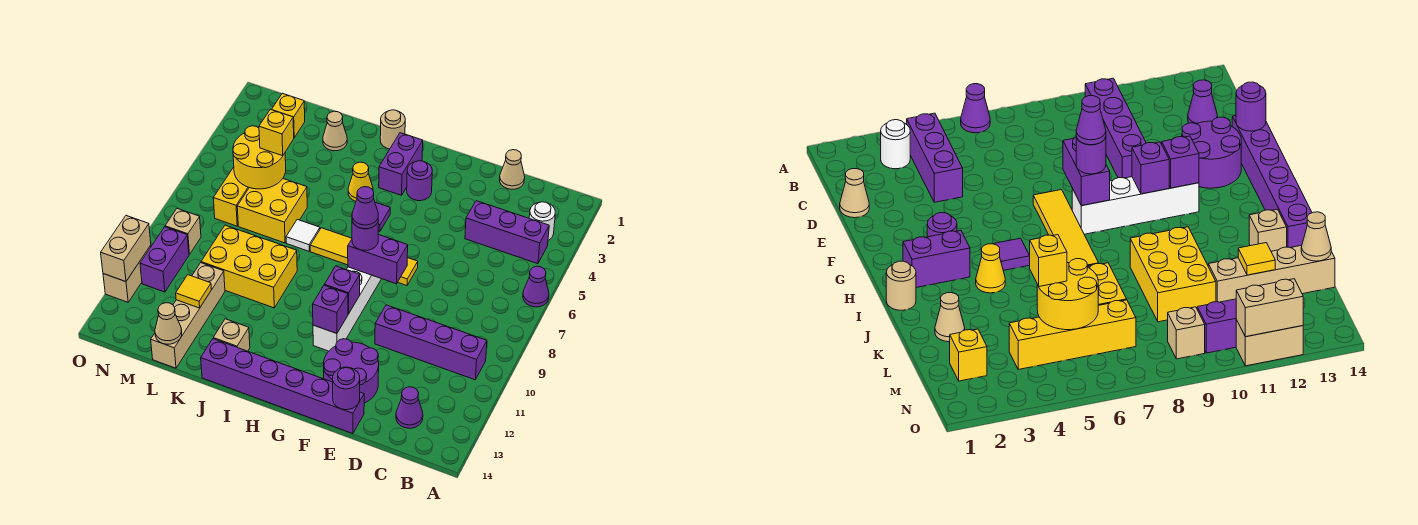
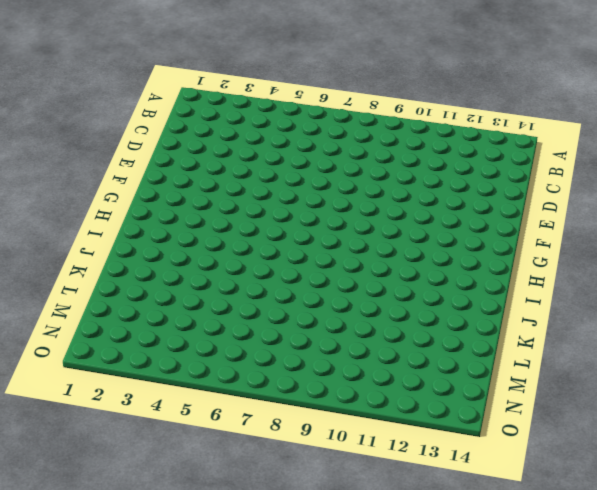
none -> purple cone A6 level 1
none -> white round brick B3 level 1
none -> purple brick B4:D4 level 1
none -> purple brick B10:E10 level 1

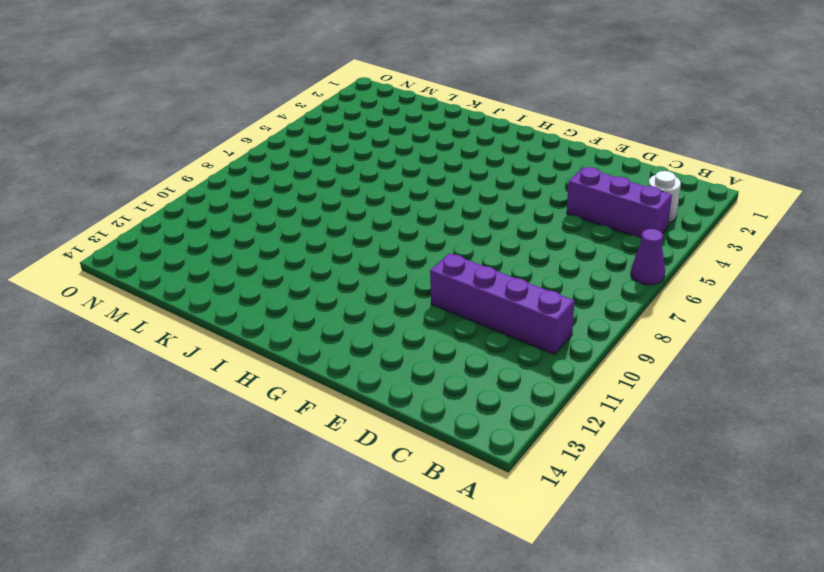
none -> purple cone C13 level 1
none -> tan cone D1 level 1
none -> purple round brick E12:F13 level 1
none -> purple brick E14:J14 level 1

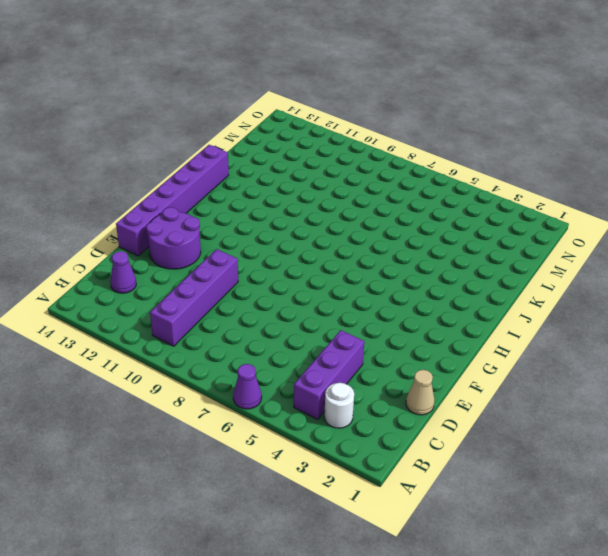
none -> yellow tile F7:I7 level 1
none -> purple round brick G3 level 1
none -> white brick G8:G11 level 1
none -> purple brick H2:H3 level 1

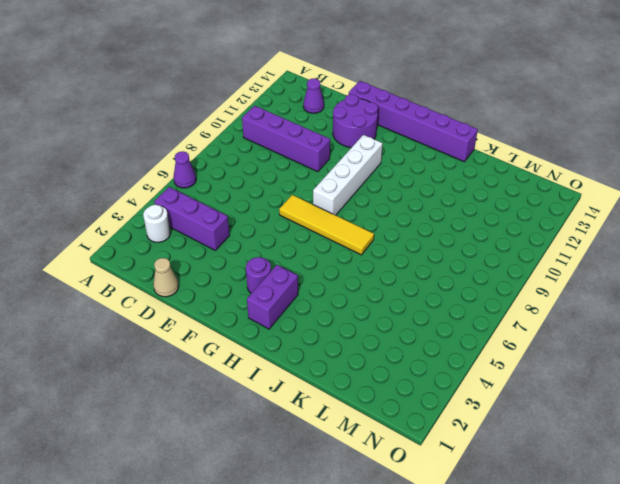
none -> purple tile H5 level 1
none -> tan round brick I1 level 1
none -> yellow cone I4 level 1
none -> white tile J7 level 1

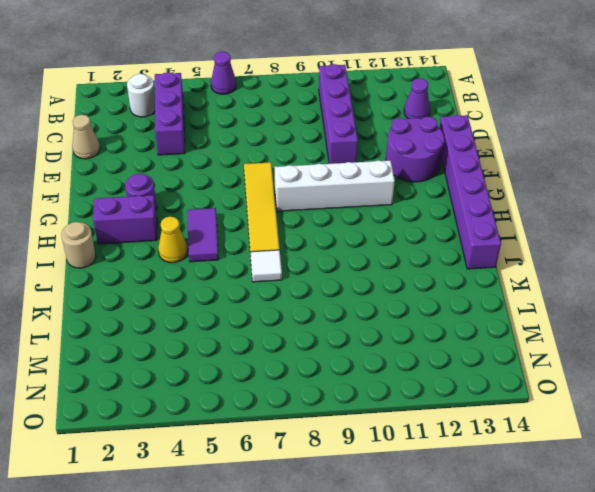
purple tile H5:I5 level 1 -> purple tile H5 level 1
none -> yellow brick J9:L10 level 1
none -> tan brick J13 level 1
none -> tan cone K2 level 1
none -> yellow brick K6:L7 level 1

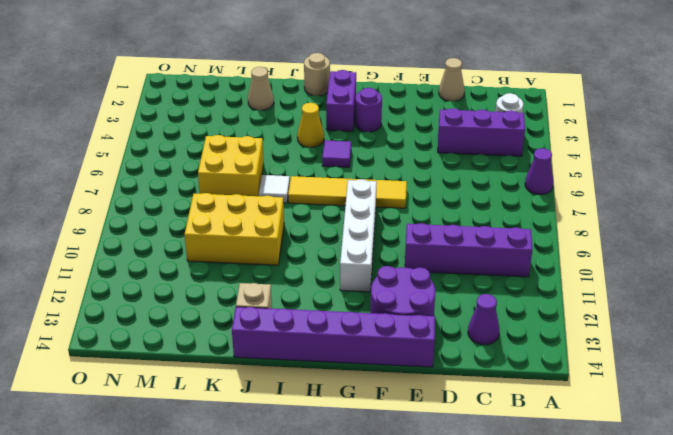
none -> tan brick L11:L14 level 1
none -> yellow brick M2 level 1
none -> yellow brick M4:M7 level 1
none -> tan brick N9 level 1

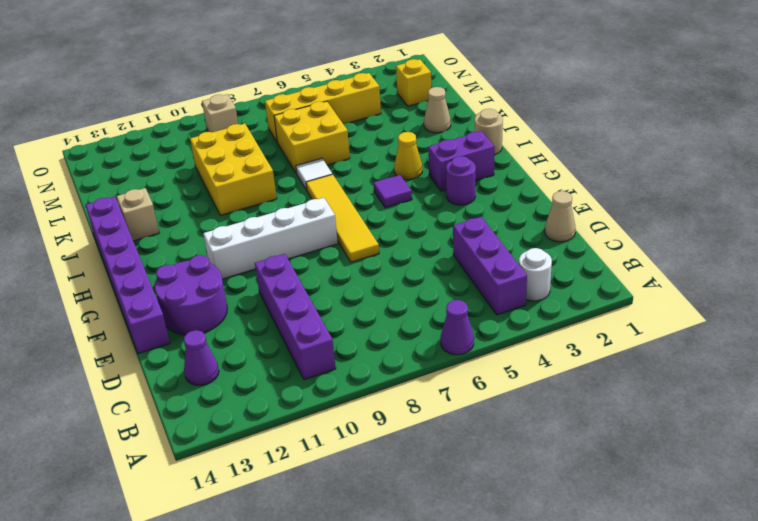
none -> tan brick L11:L14 level 1
none -> purple brick N10:N11 level 1
none -> tan brick O11:O12 level 1
none -> purple round brick E14 level 2

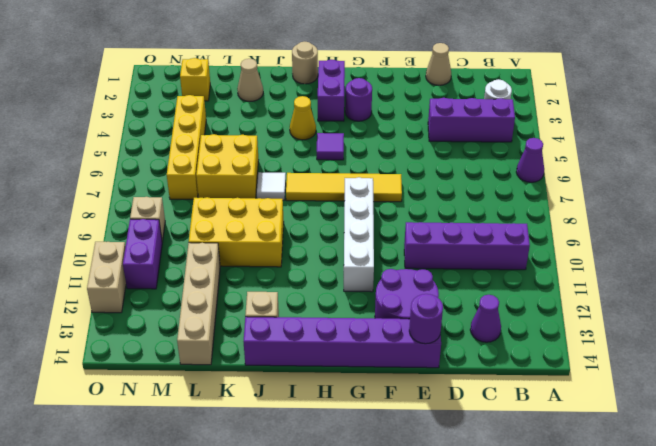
none -> purple brick F8:G8 level 2
none -> purple brick G10 level 2
none -> purple brick G11 level 2
none -> yellow round brick L5:M6 level 2

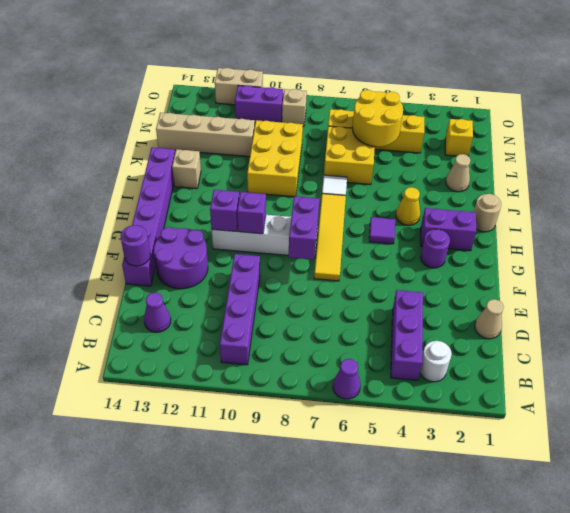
none -> yellow tile L12 level 2
none -> tan cone L14 level 2
none -> tan brick O11:O12 level 2
none -> purple round brick G8 level 3

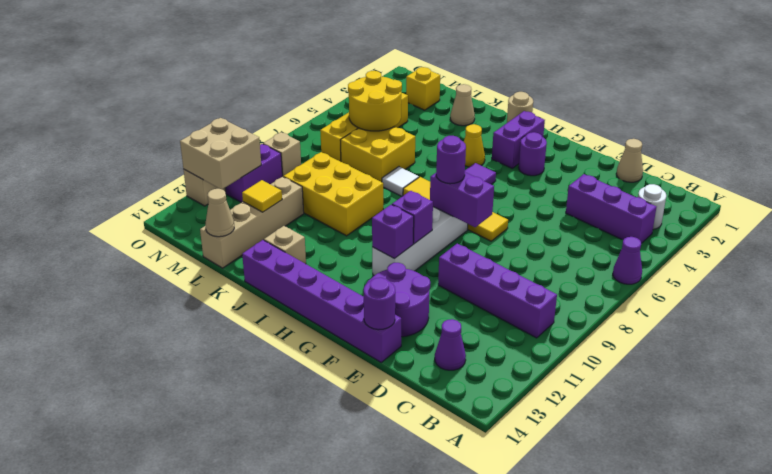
tan brick N11:O12 level 2 -> tan brick O11:O12 level 2
none -> yellow brick L5 level 3
none -> purple cone G8 level 4

